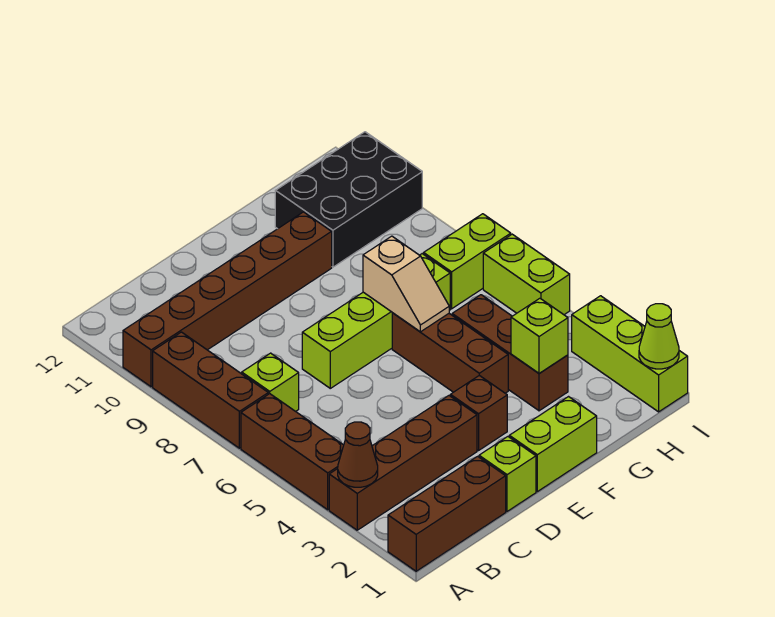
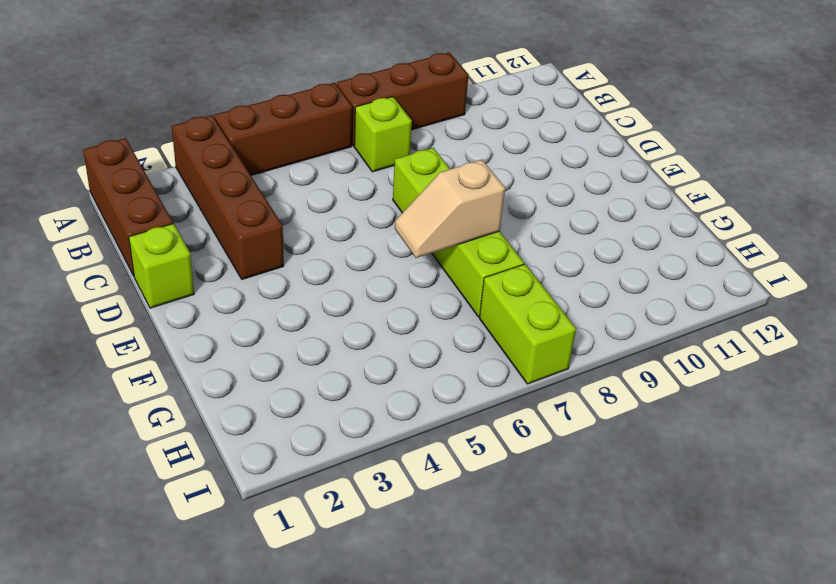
none -> brown brick A10:F10 level 1
none -> lime brick E1:F1 level 1
none -> brown brick E3 level 1

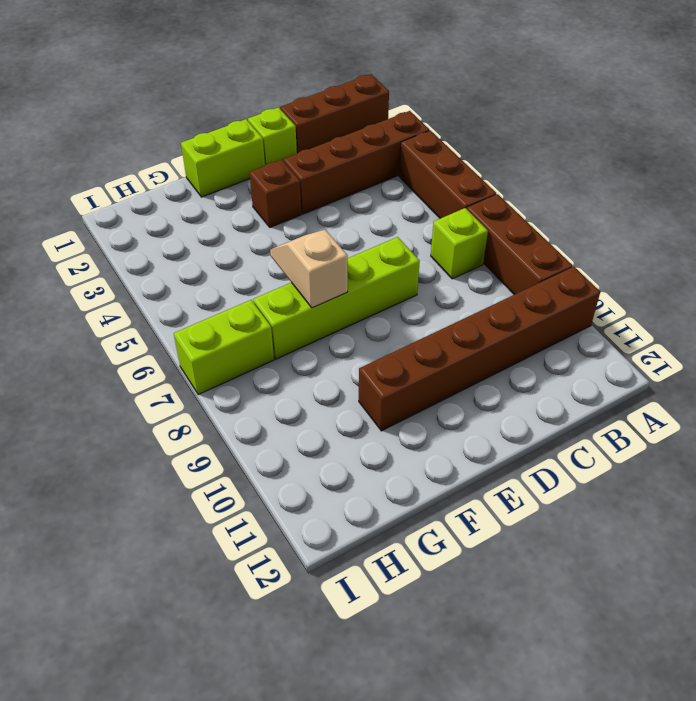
none -> brown brick F4:F6 level 1
none -> brown brick G3:G5 level 1
none -> black brick G10:I11 level 1

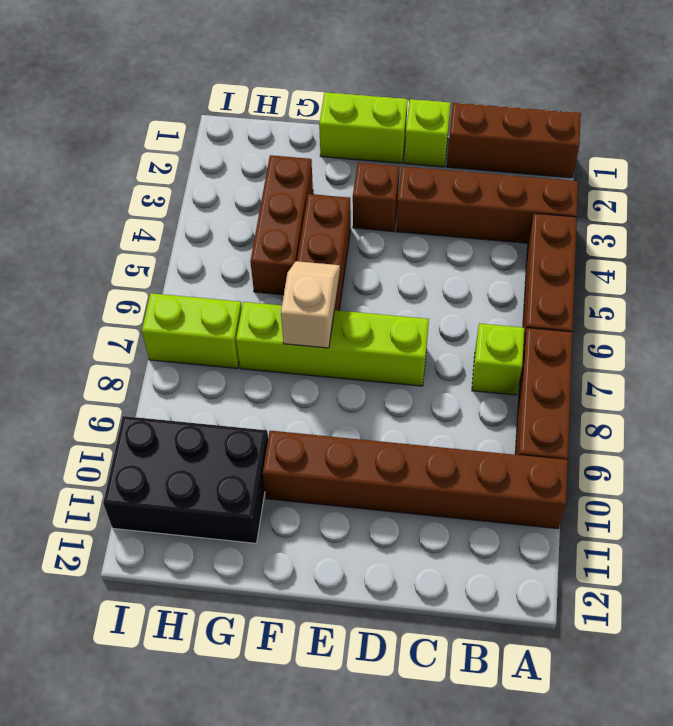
none -> lime brick I1:I3 level 1
none -> lime brick I5:I6 level 1
none -> brown cone A3 level 2

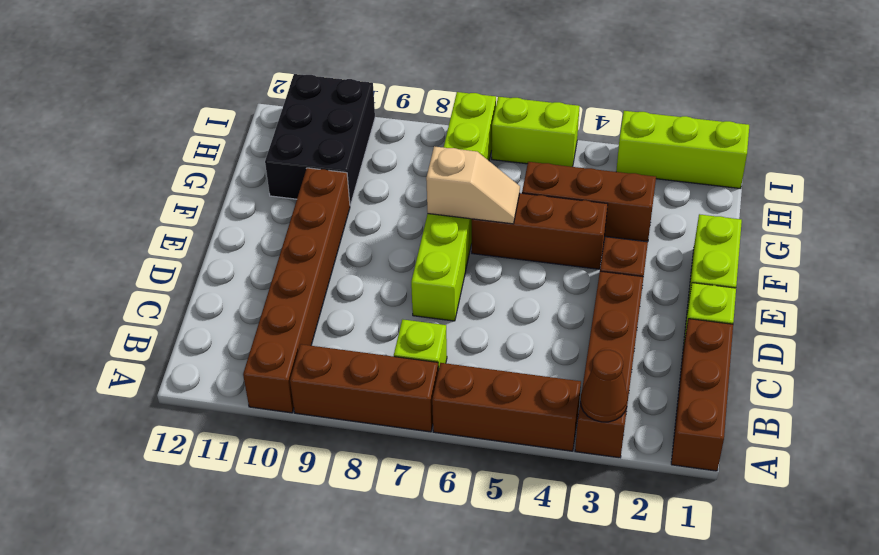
none -> lime brick G3 level 2
none -> lime cone I1 level 2

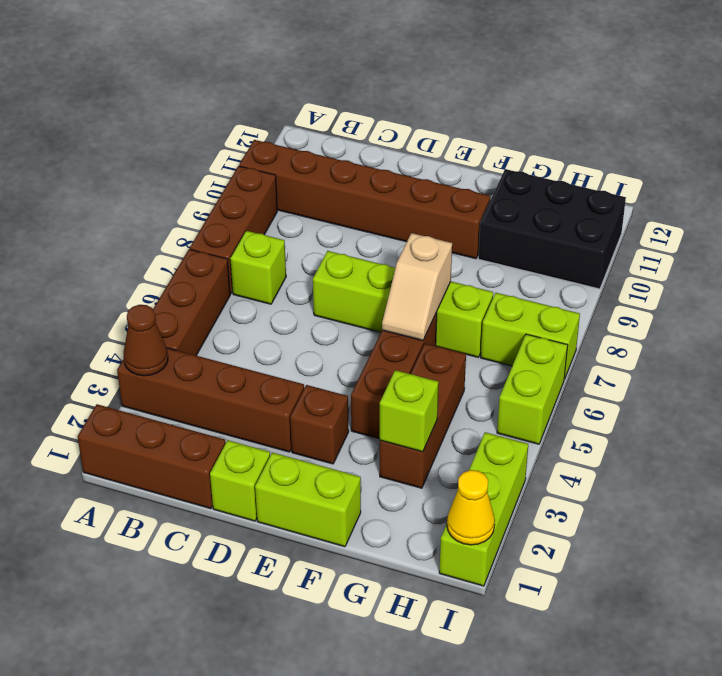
yellow cone I1 level 2 -> lime cone I1 level 2

